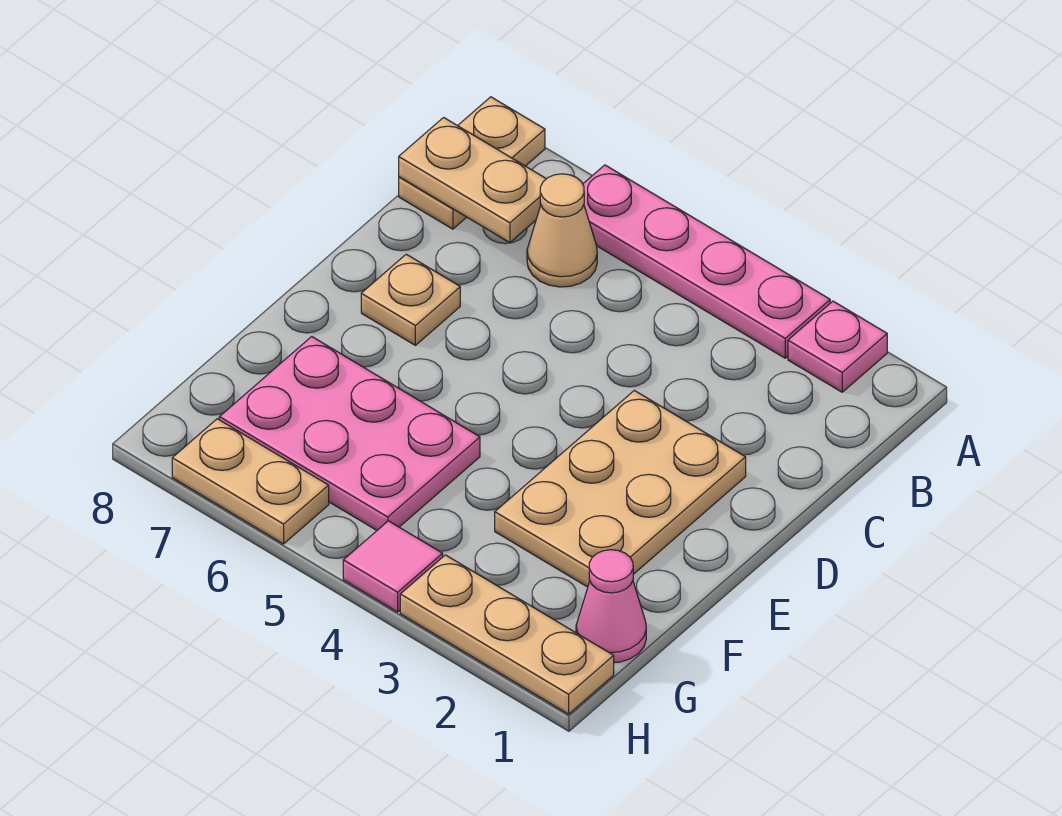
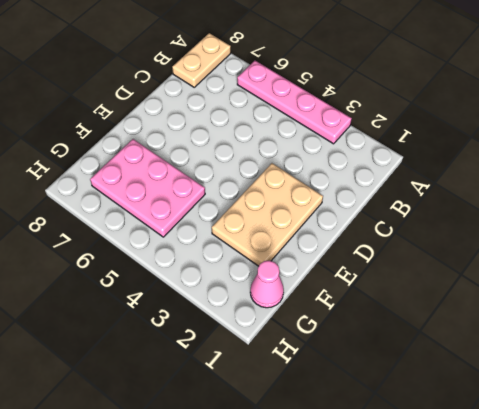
none -> pink plate A2 level 1
none -> tan cone B6 level 1
none -> tan plate D7 level 1

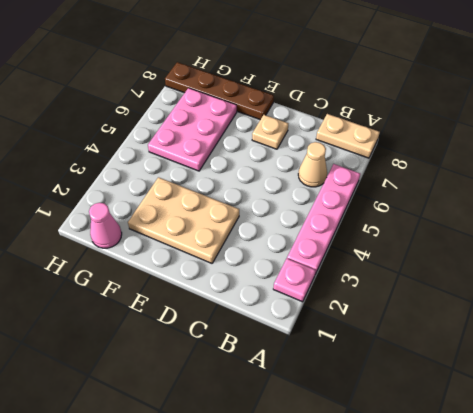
brown plate E8:H8 level 1 -> none
none -> tan plate H1:H3 level 1
none -> pink tile H4 level 1
none -> tan plate H6:H7 level 1

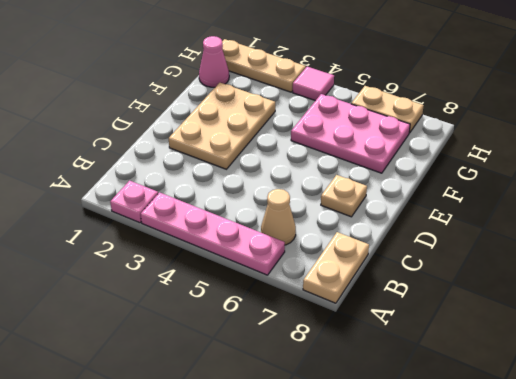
none -> tan plate B7:B8 level 2

